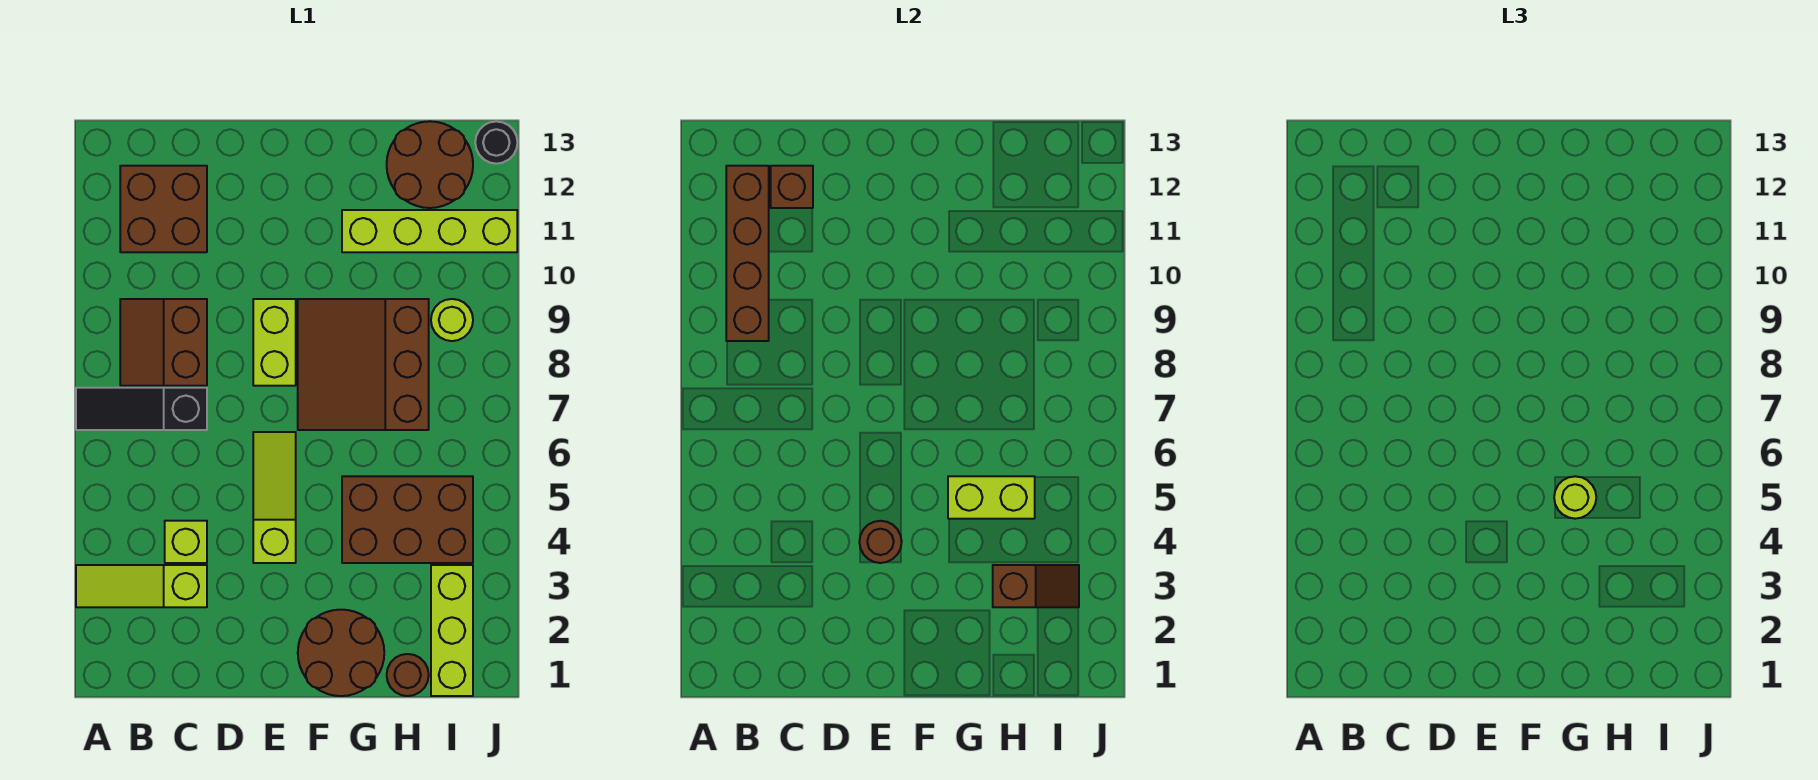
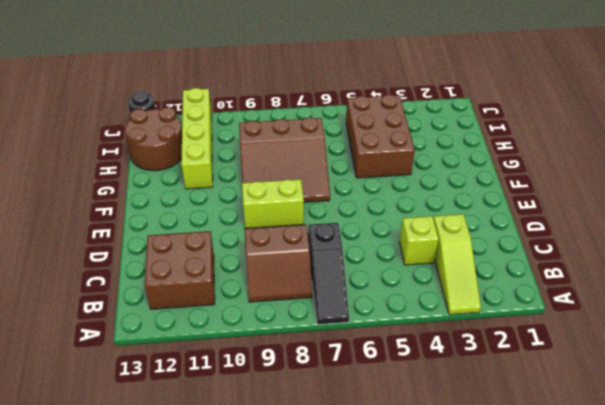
none -> lime slope E4:E6 level 1 top 4
none -> brown round brick F1:G2 level 1
none -> brown round brick H1 level 1

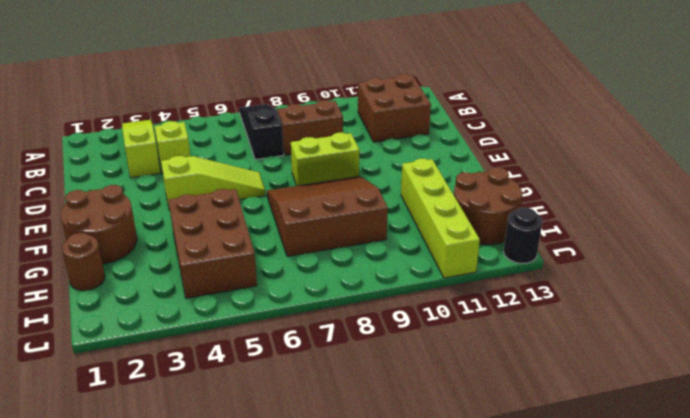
none -> lime brick I1:I3 level 1
none -> lime round brick I9 level 1
none -> brown brick B9:B12 level 2

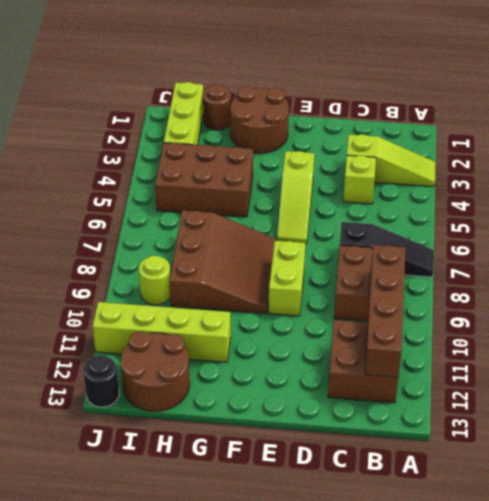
none -> brown brick C12 level 2
none -> brown round brick E4 level 2
none -> lime brick G5:H5 level 2

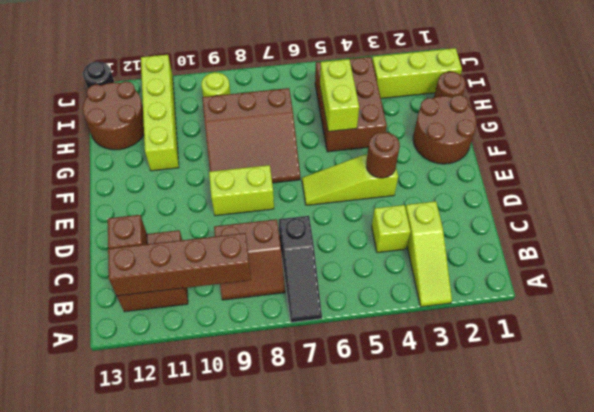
none -> brown slope H3:I3 level 2 top H
none -> lime round brick G5 level 3

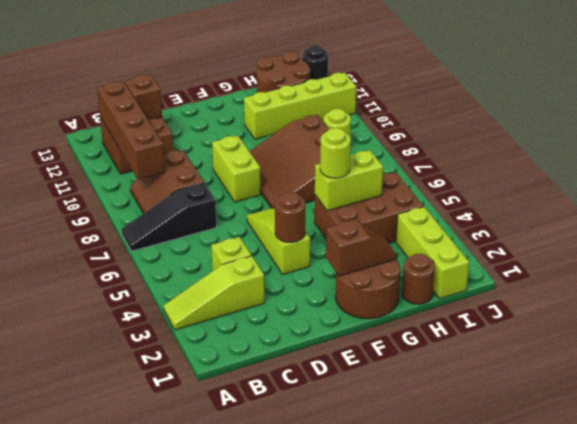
brown slope F2:G2 level 2 top F -> brown slope H3:I3 level 2 top H

